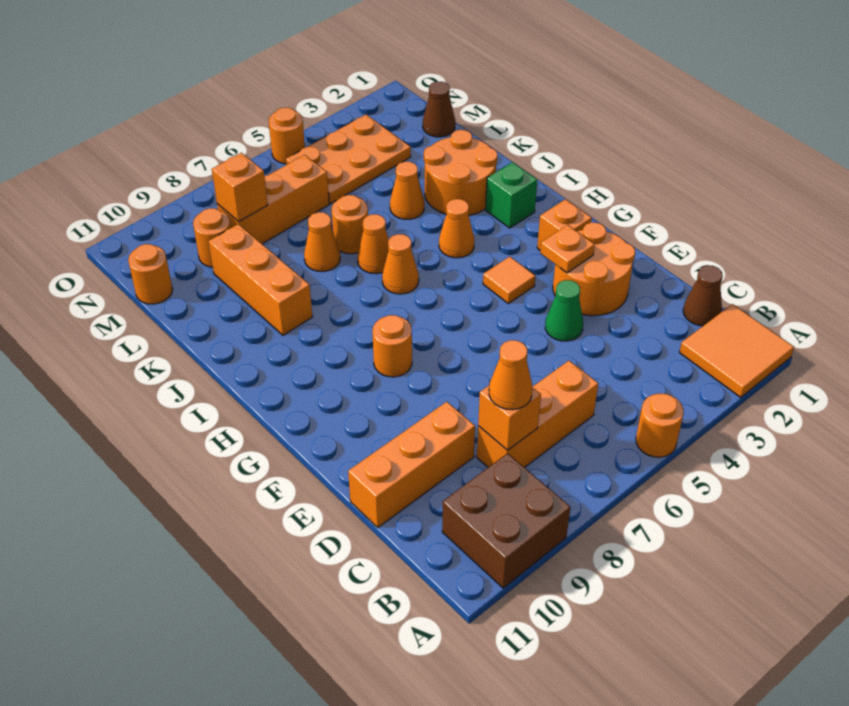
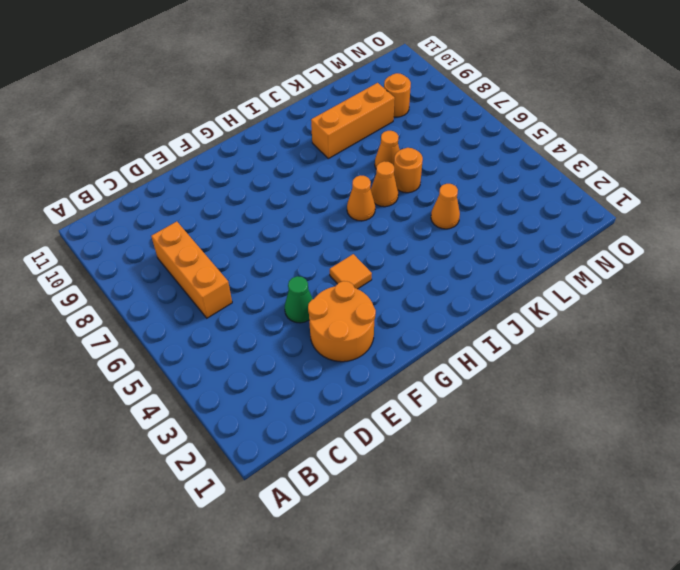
none -> orange tile A1:B2 level 1
none -> orange round brick A5 level 1
none -> brown brick A9:B10 level 1
none -> brown cone C1 level 1

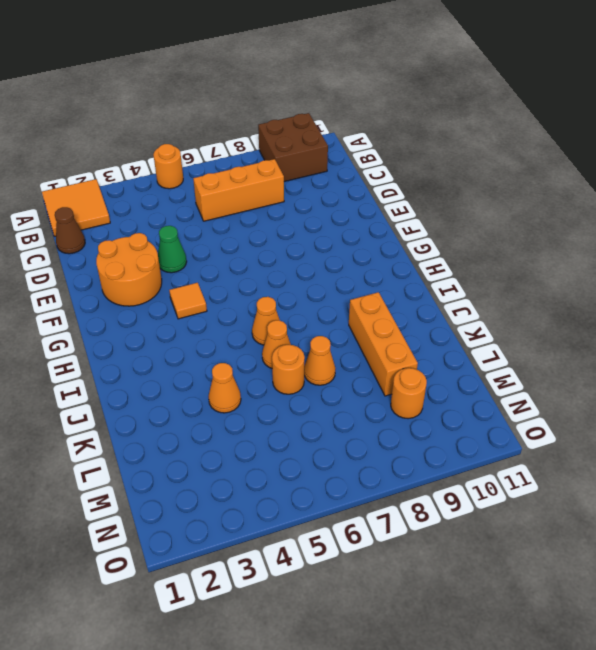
none -> orange brick D9:D11 level 1
none -> orange brick G2 level 1
none -> orange round brick G8 level 1
none -> green brick I2 level 1

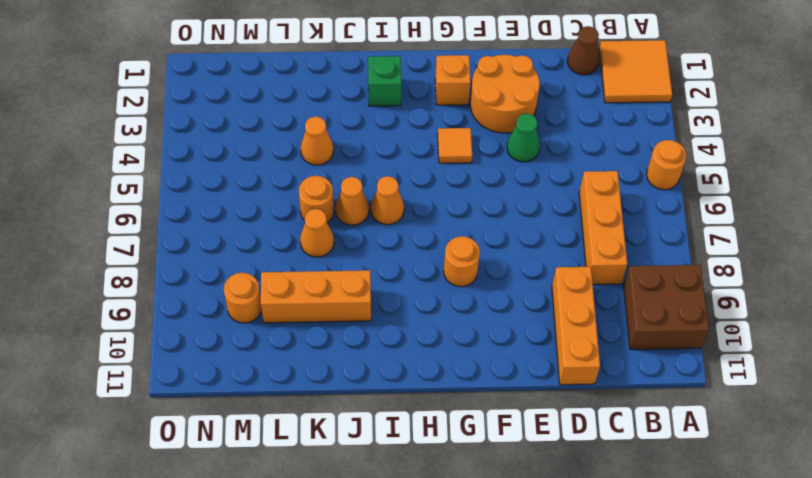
none -> orange cone I4 level 1
none -> orange round brick J2:K3 level 1
none -> brown cone M1 level 1
none -> orange plate M3:N5 level 1

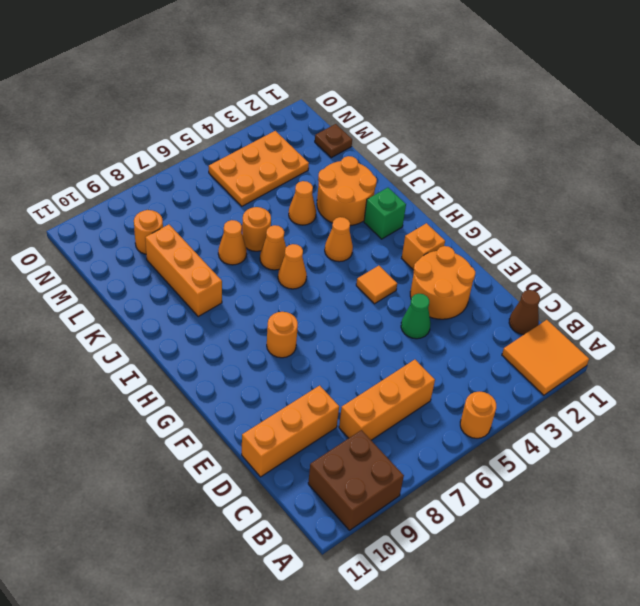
brown plate M1 level 1 -> brown cone M1 level 1
none -> orange brick M6:M8 level 1
none -> orange round brick M11 level 1
none -> orange round brick O5 level 1
none -> orange brick C8 level 2

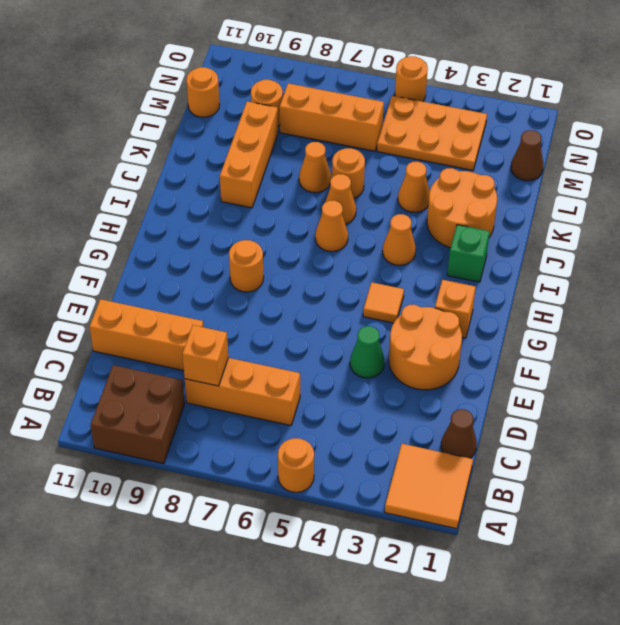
none -> orange plate F3 level 2
none -> orange brick M8 level 2
none -> orange cone C8 level 3

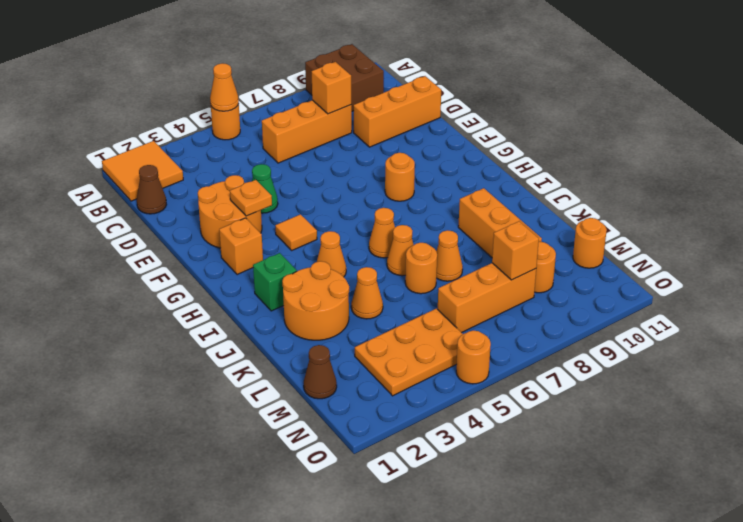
orange cone A5 level 2 -> orange cone C8 level 3

